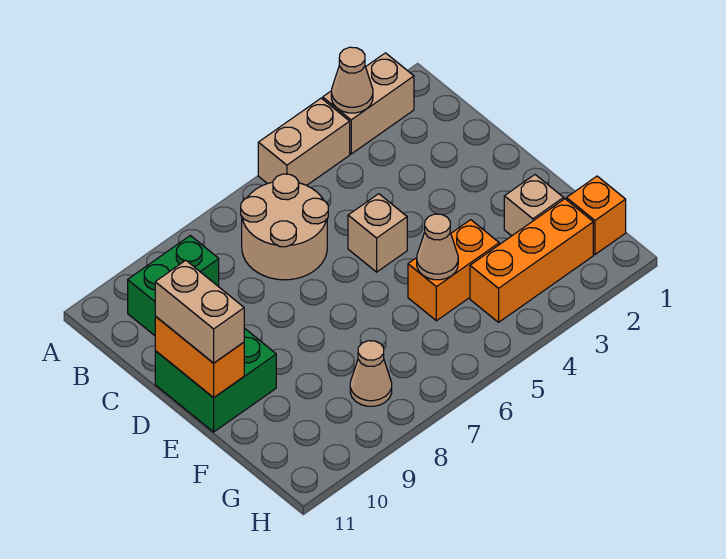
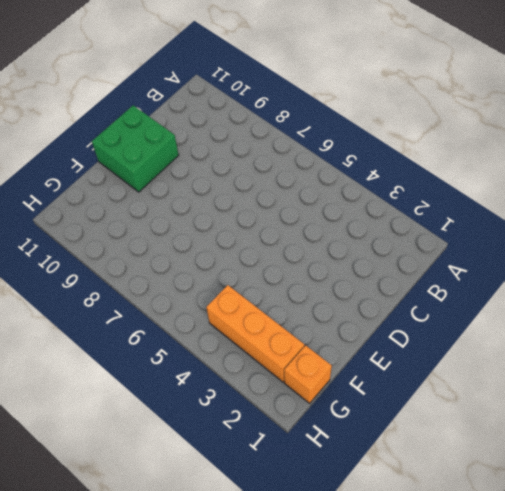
none -> tan brick A2:A3 level 1
none -> tan brick A4:A5 level 1
none -> tan round brick B6:C7 level 1

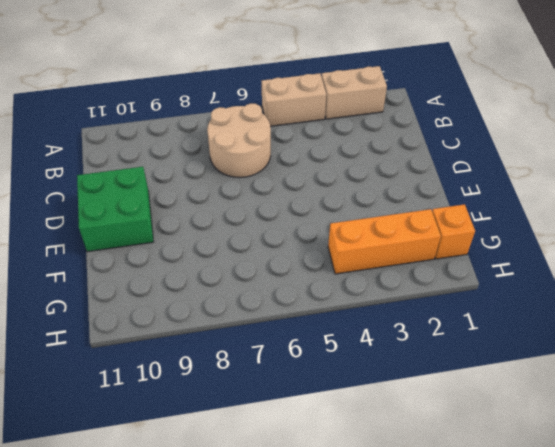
none -> green brick B9:B10 level 1
none -> tan brick D5 level 1
none -> tan brick F2 level 1

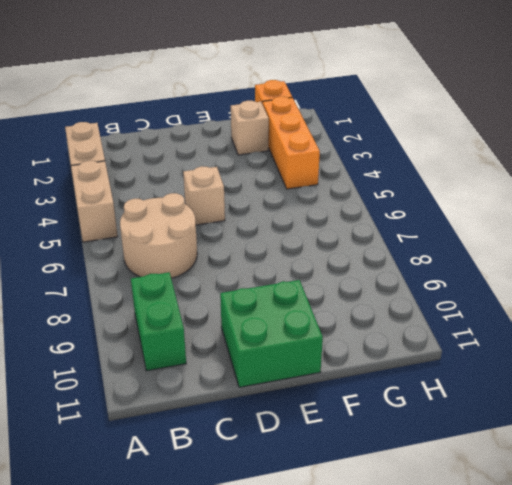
none -> orange brick F4:F5 level 1
none -> tan cone G8 level 1
none -> tan cone A3 level 2

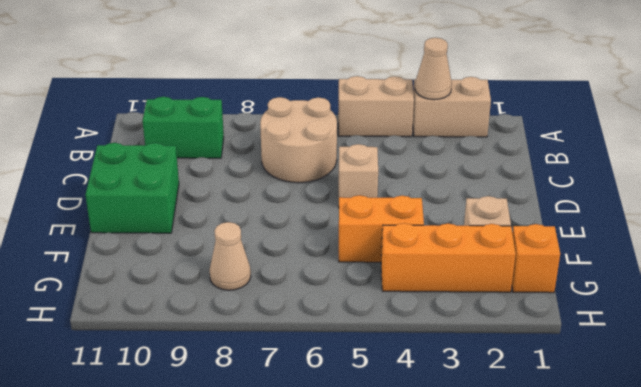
none -> orange brick D11:E11 level 2
none -> tan cone F5 level 2
none -> tan brick D11:E11 level 3

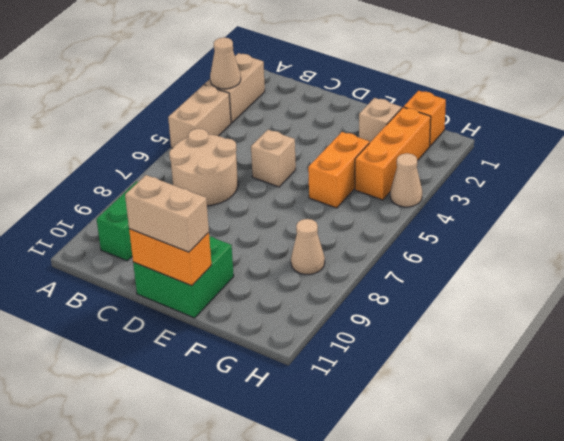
tan cone H4 level 1 -> tan cone F5 level 2

